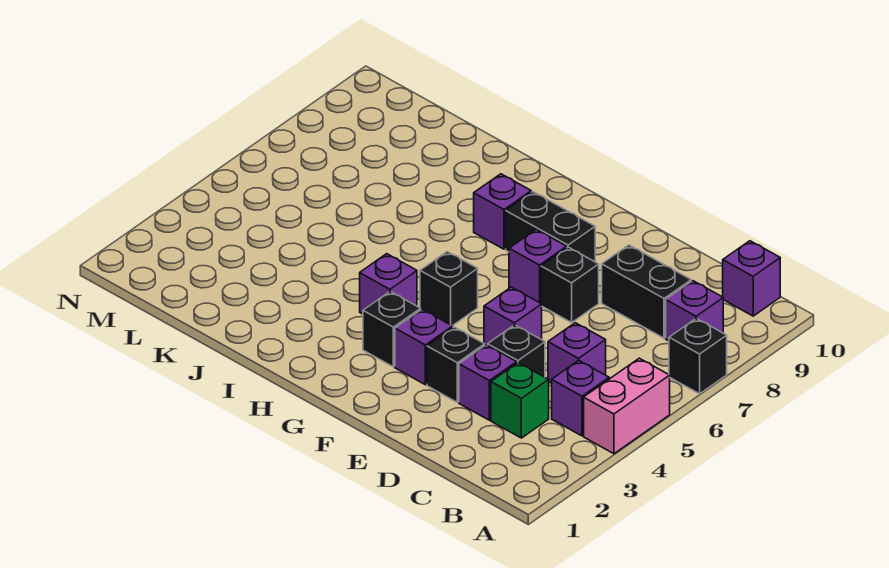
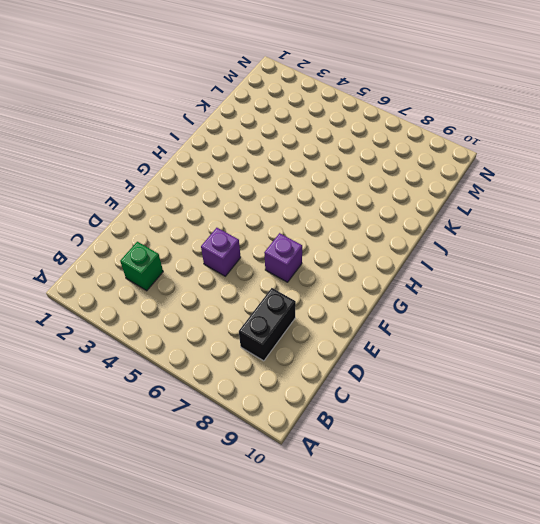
none -> pink brick A4:A5 level 1
none -> black brick A7 level 1
none -> purple brick B4 level 1

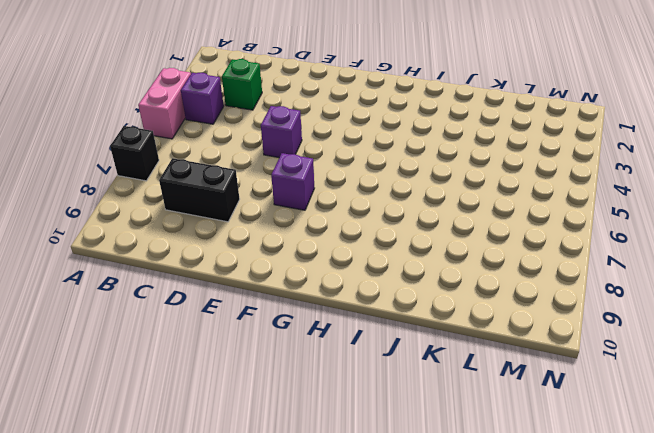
none -> purple brick B8 level 1
none -> purple brick B10 level 1
none -> purple brick C5 level 1

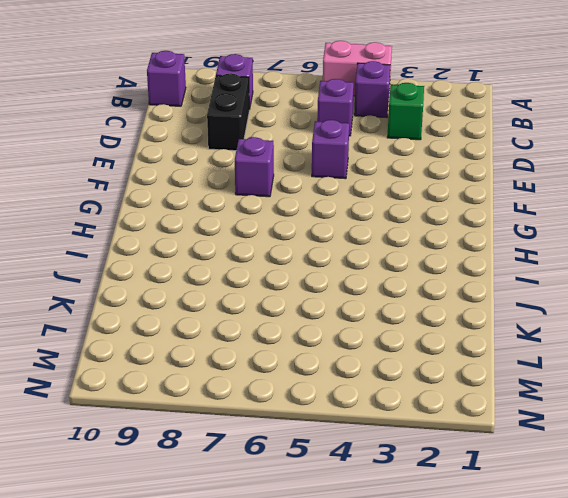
none -> black brick A7 level 1
none -> purple brick D3 level 1
none -> black brick D4 level 1

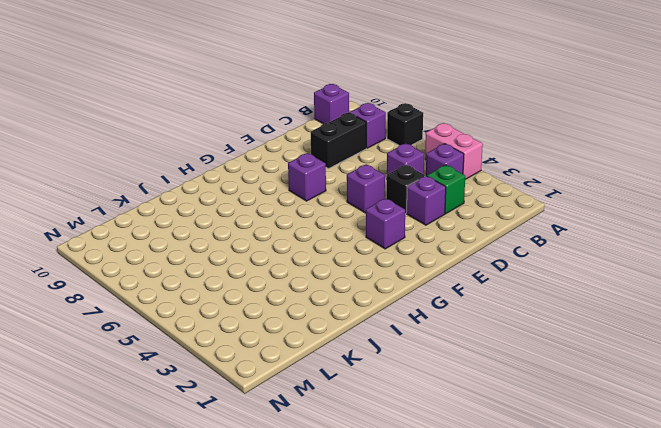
none -> black brick E3 level 1
none -> black brick E7 level 1
none -> black brick F8:G8 level 1

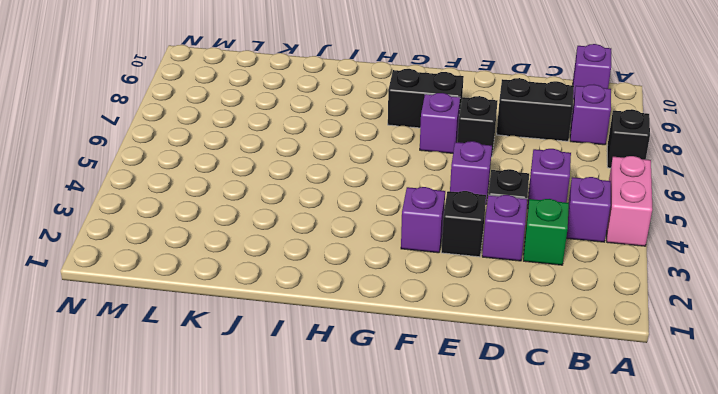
none -> black brick G3 level 1
none -> black brick G5 level 1
none -> purple brick H4 level 1

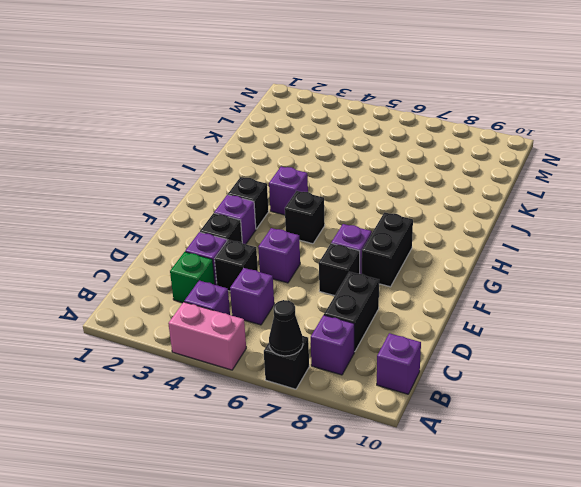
black cone A7 level 2 -> none
none -> purple brick H8 level 1

